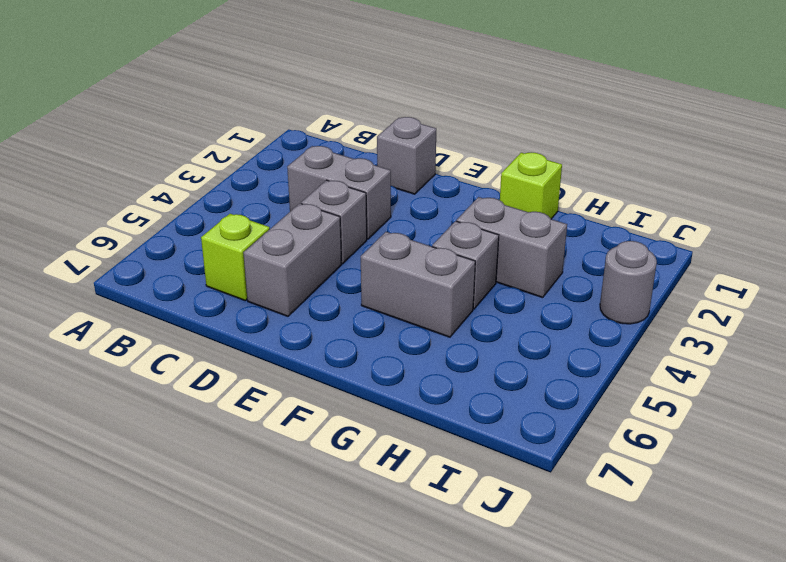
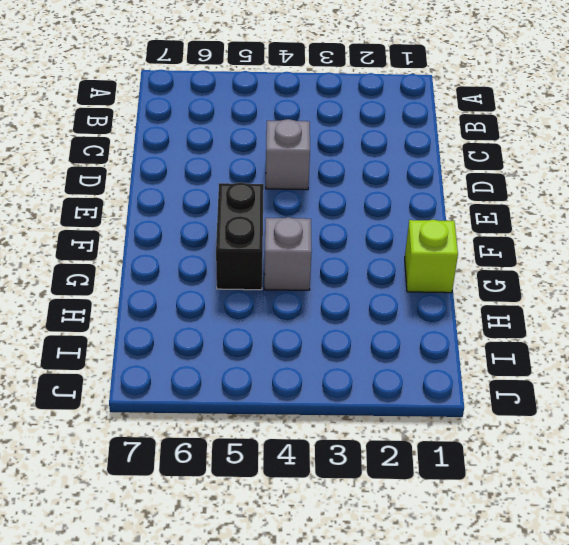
black brick F5:G5 level 1 -> grey brick F5:G5 level 1
none -> grey brick C3:D3 level 1
none -> lime brick C6 level 1

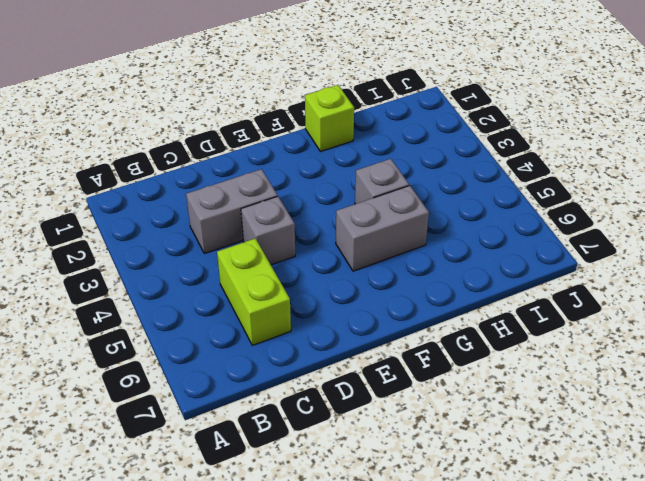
lime brick C5:C6 level 1 -> lime brick C6 level 1
none -> grey brick D1 level 1
none -> grey brick D5:D6 level 1

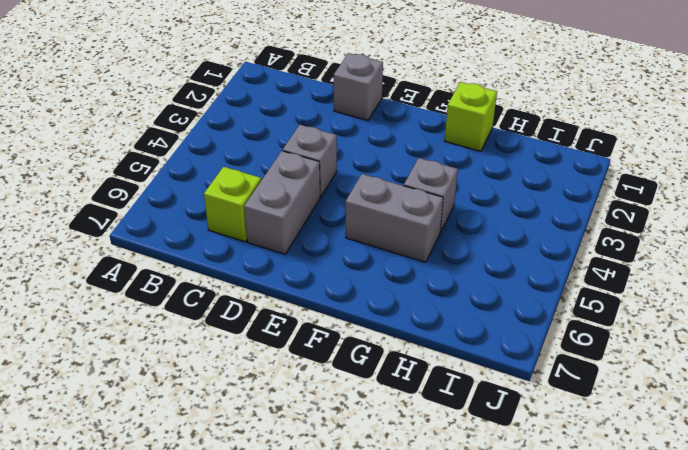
none -> grey brick C3:D3 level 1
none -> grey brick G3:H3 level 1

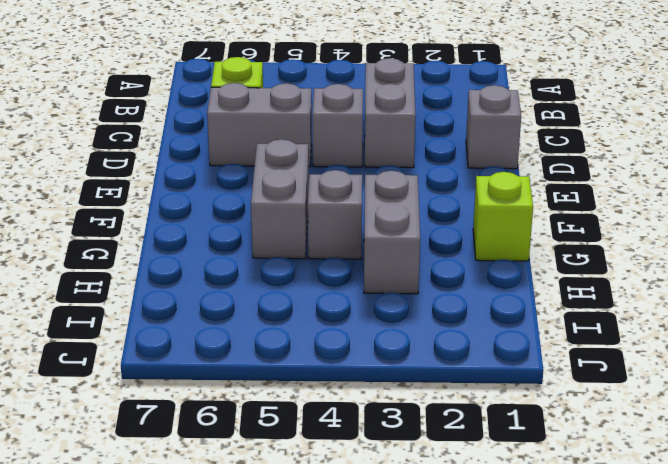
none -> grey round brick J3 level 1

